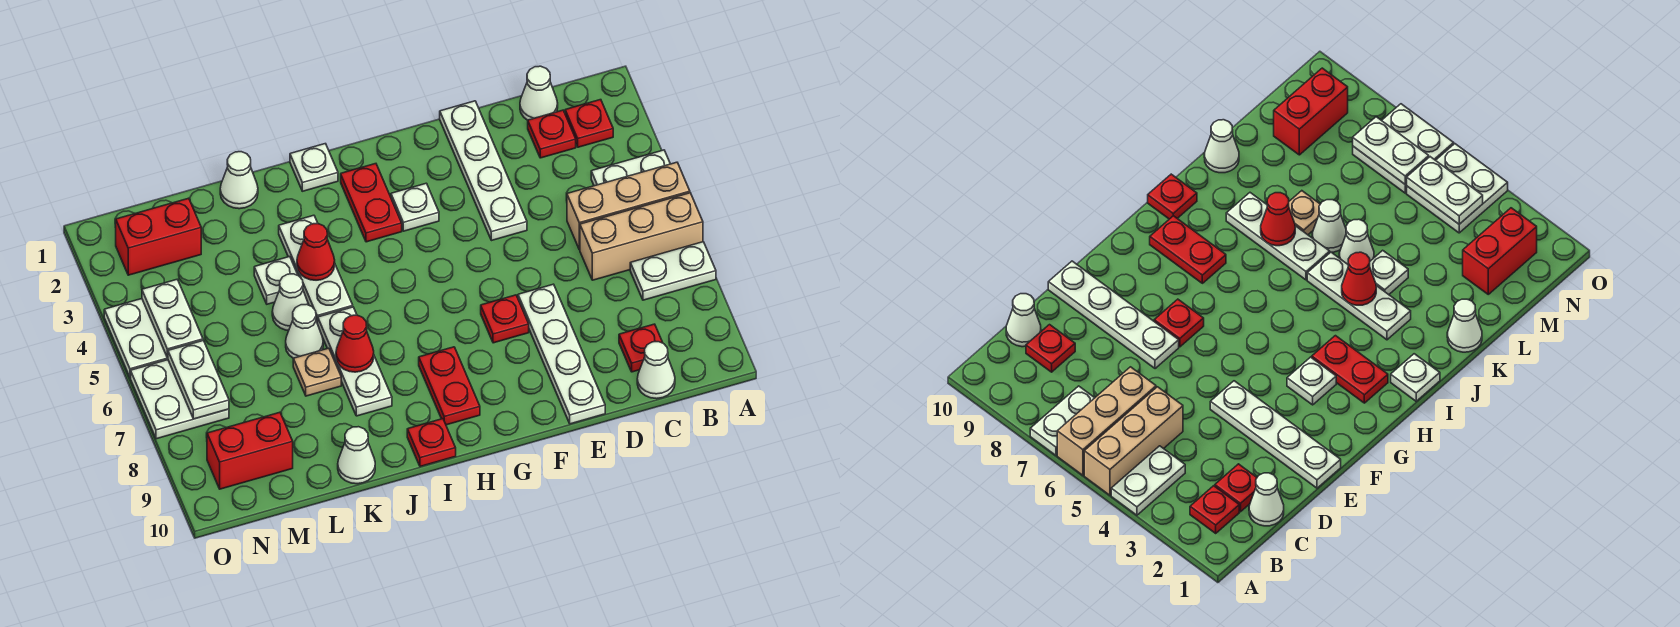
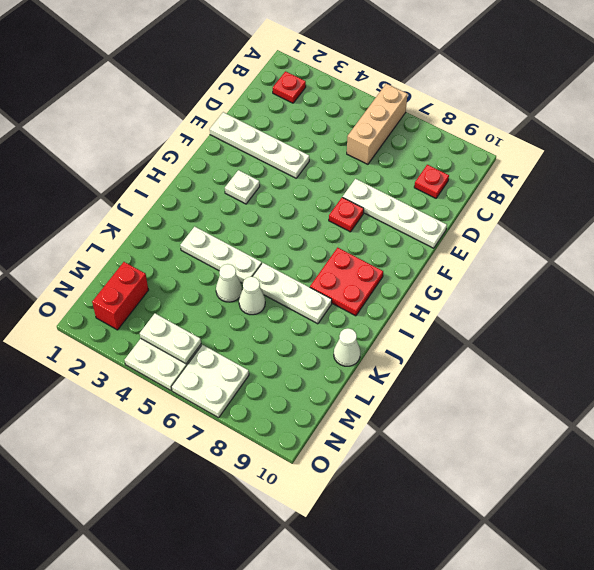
red plate H8:I9 level 1 -> red plate H8:H9 level 1
none -> white plate A4:B4 level 1
none -> tan brick A5:C5 level 1
none -> white plate A7:B7 level 1
none -> white cone C1 level 1

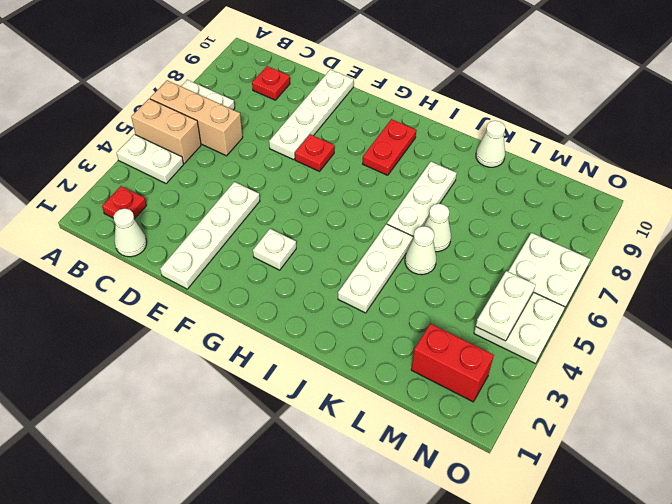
tan brick A5:B5 level 1 -> tan brick A5:C5 level 1
none -> red plate C2 level 1
none -> white cone C10 level 1
none -> red plate H2:H3 level 1
none -> white plate I1 level 1

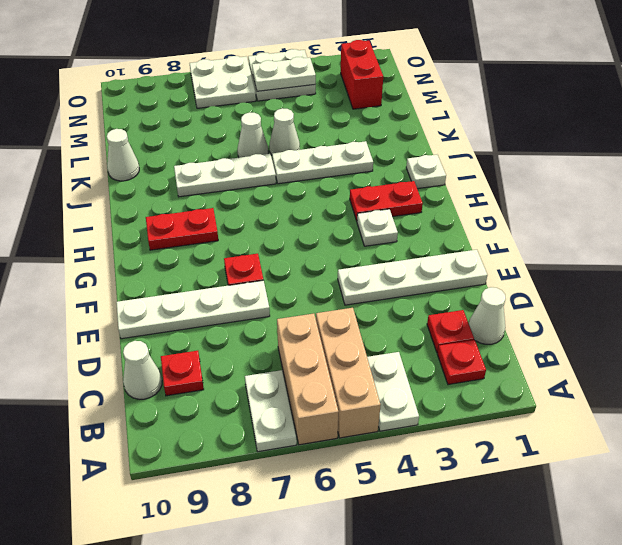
none -> red plate I10 level 1
none -> white cone K1 level 1
none -> white plate K4 level 1
none -> tan plate K7 level 1

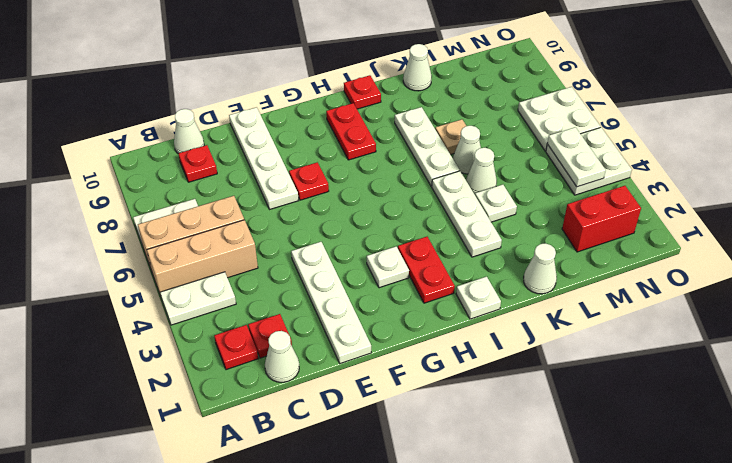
none -> red brick M9:N9 level 1
none -> red cone J4 level 2
none -> red cone J7 level 2
none -> white plate N6:N7 level 2

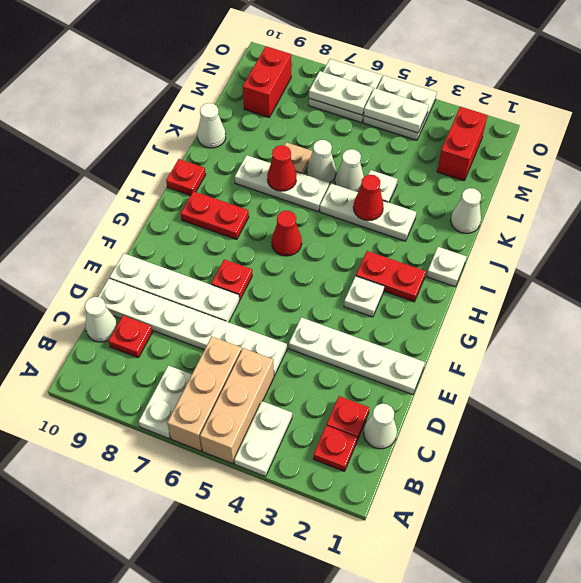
white plate D5:D10 level 1 -> none
red cone H6 level 1 -> none

